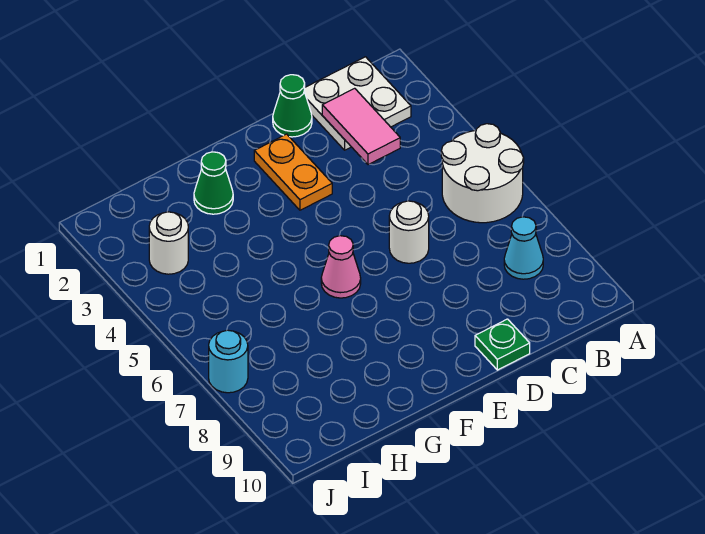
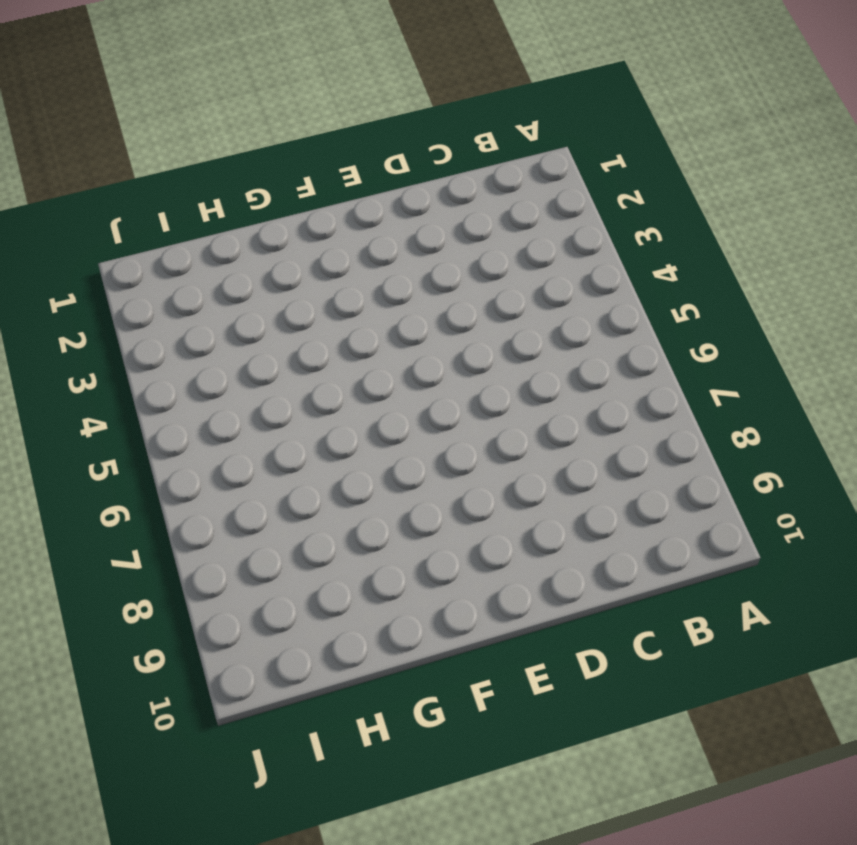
none -> white round brick A5:B6 level 1
none -> white plate B1:C2 level 1
none -> cyan cone B8 level 1

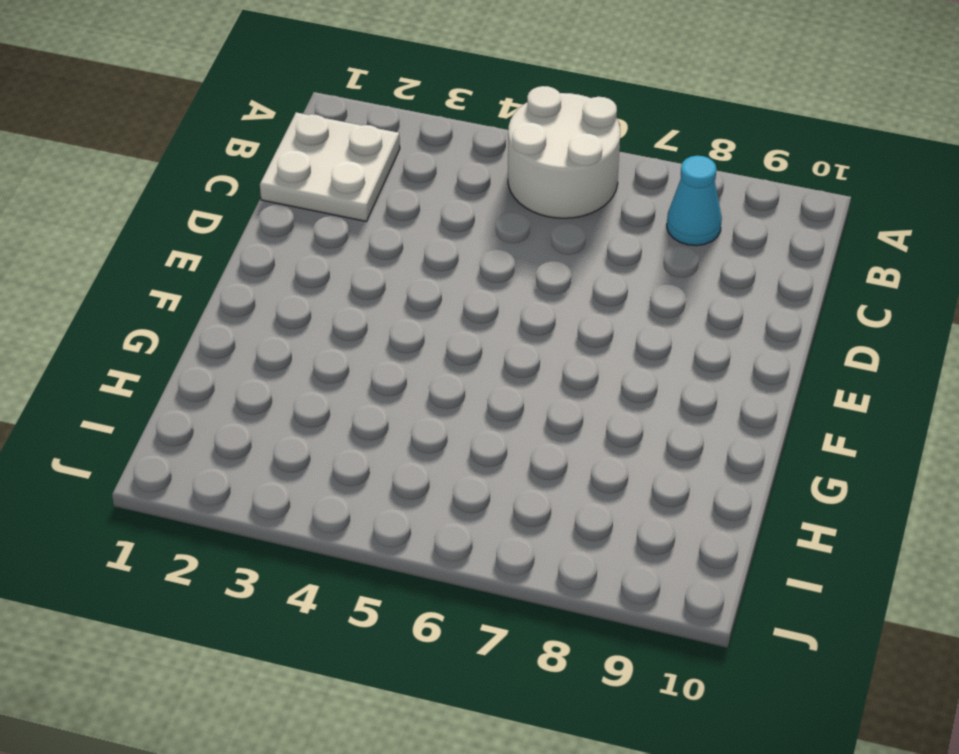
none -> green cone D1 level 1
none -> white round brick D6 level 1
none -> green plate D10 level 1

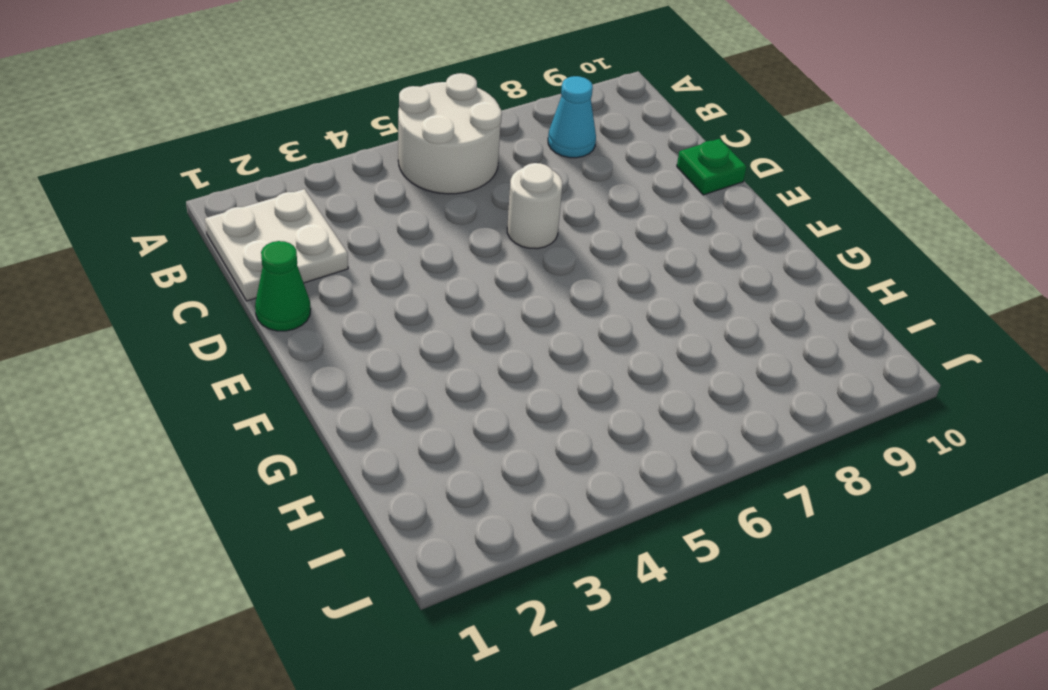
none -> orange plate E2:E3 level 1
none -> pink cone F6 level 1
none -> green cone G2 level 1

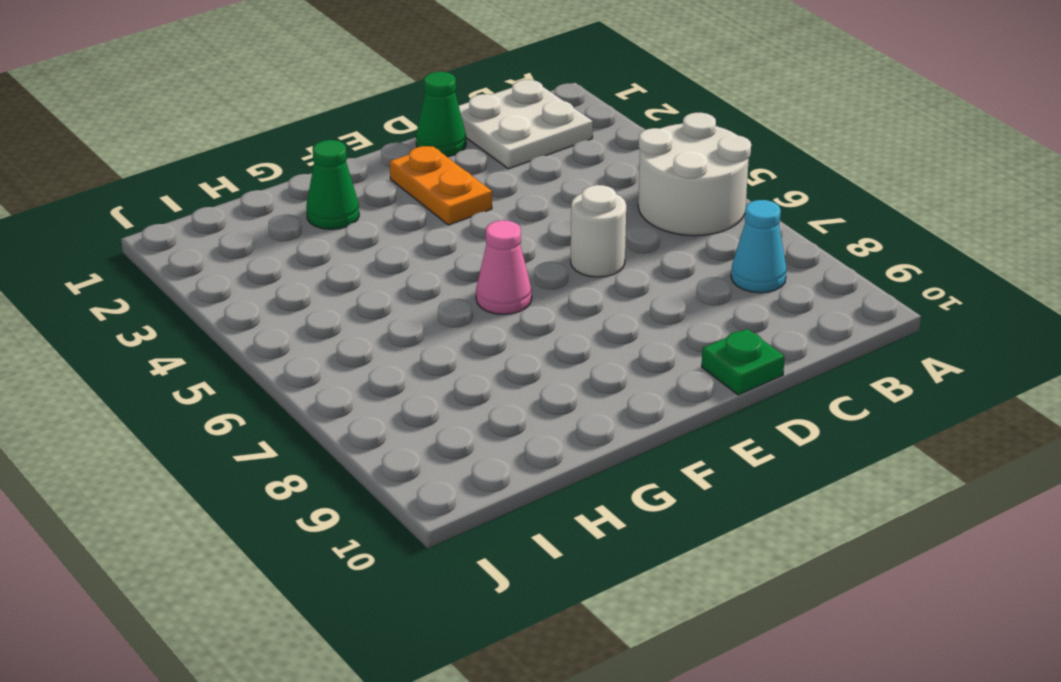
none -> white round brick I3 level 1
none -> cyan round brick J7 level 1
none -> pink tile C2:C3 level 2

